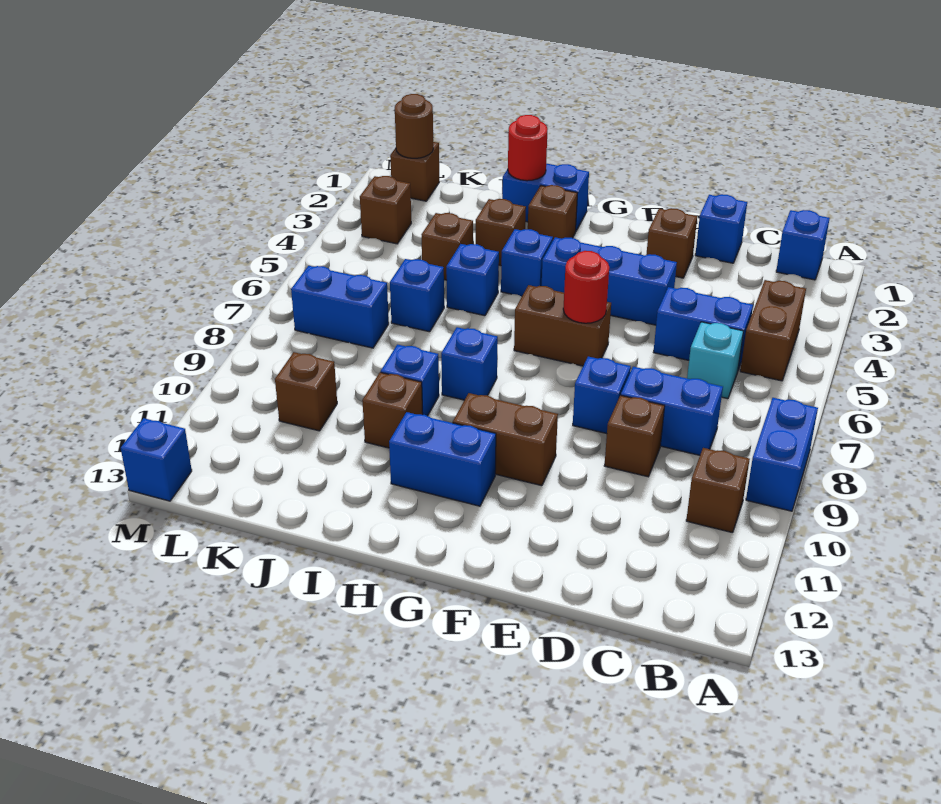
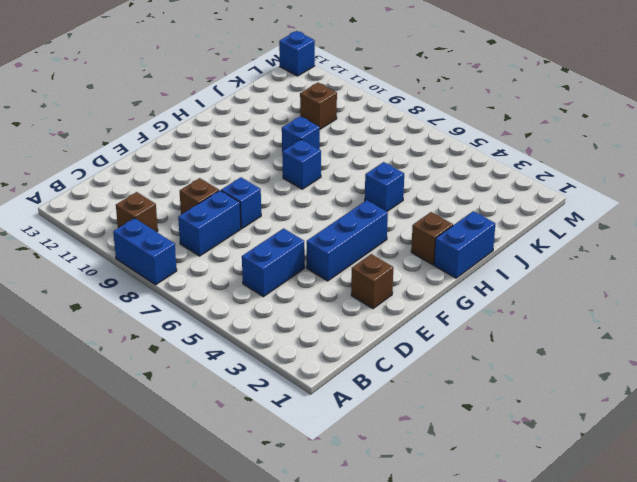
none -> blue brick B1 level 1
none -> brown brick B4:B5 level 1
none -> cyan brick C6 level 1
none -> blue brick D1 level 1

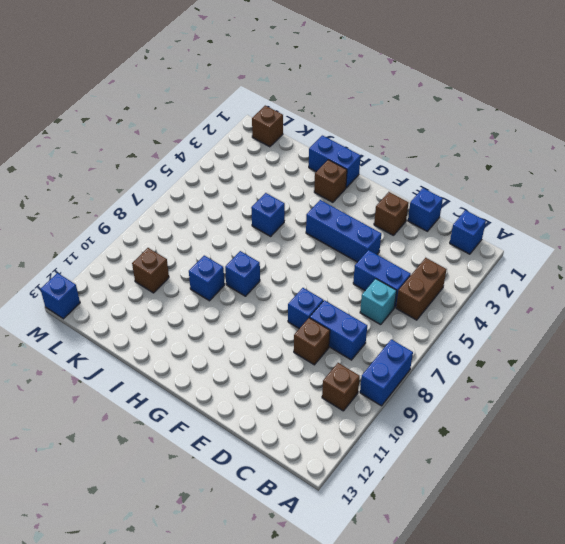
none -> brown brick F6:G6 level 1
none -> brown brick F10:G10 level 1
none -> blue brick G11:H11 level 1
none -> blue brick H4 level 1

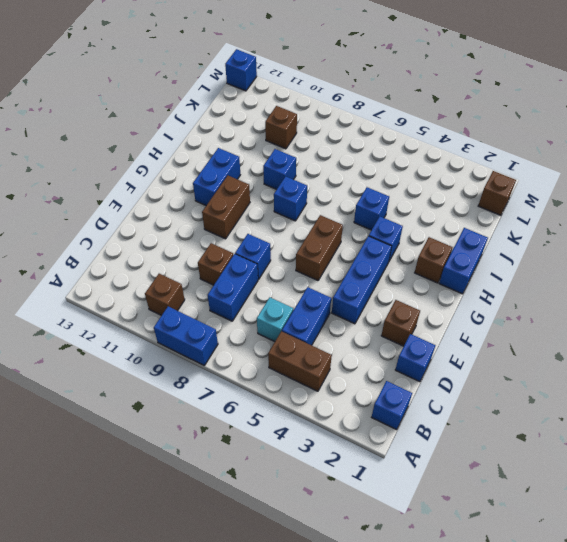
none -> brown brick I3 level 1
none -> brown brick I10 level 1
none -> brown brick J4 level 1
none -> blue brick J6 level 1

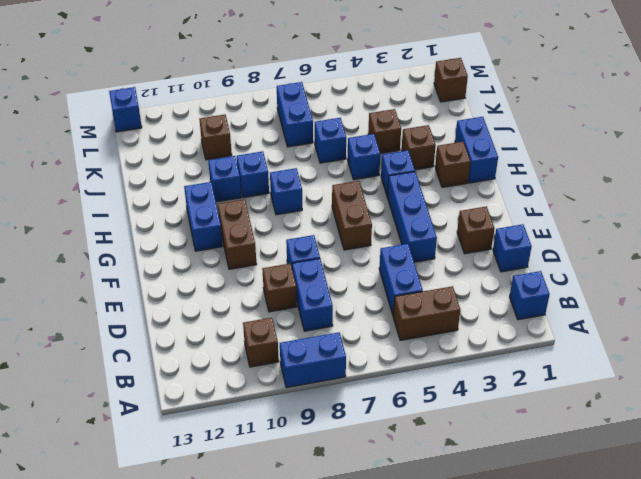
blue brick I10 level 1 -> brown brick I10 level 1
none -> cyan brick C6 level 1
none -> brown brick L3 level 1
none -> red round brick F6 level 2
none -> red round brick I1 level 2

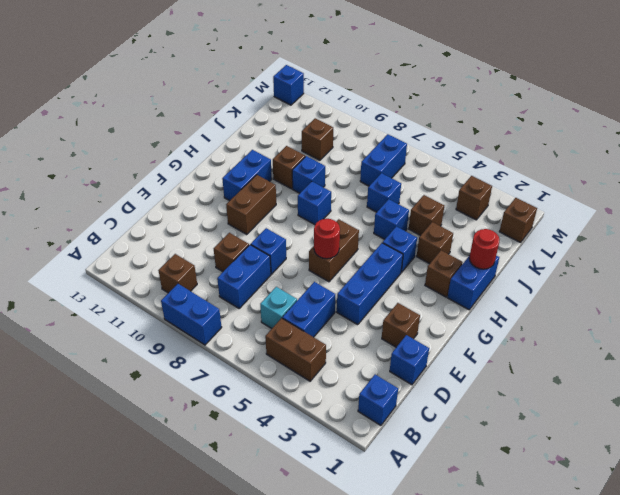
none -> brown round brick L1 level 2

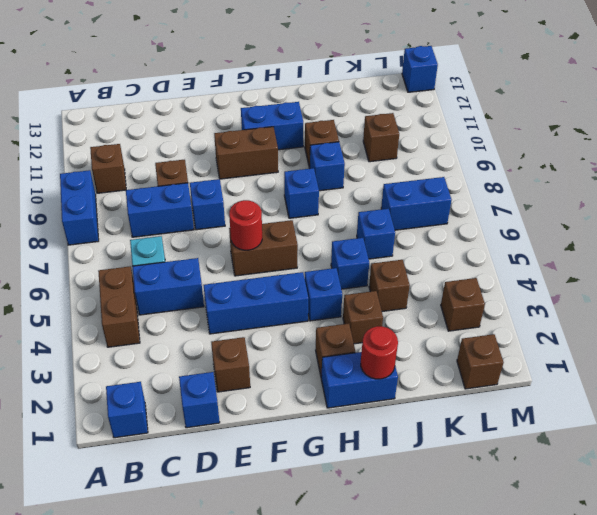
none -> brown round brick L1 level 2

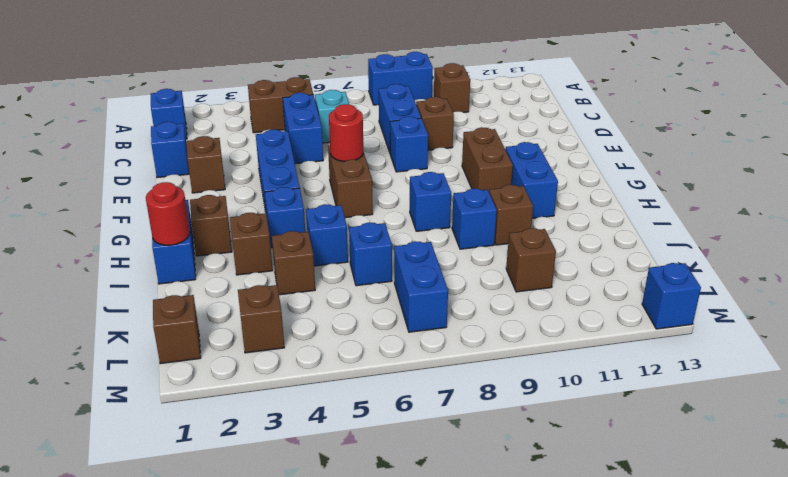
none -> brown round brick L1 level 2

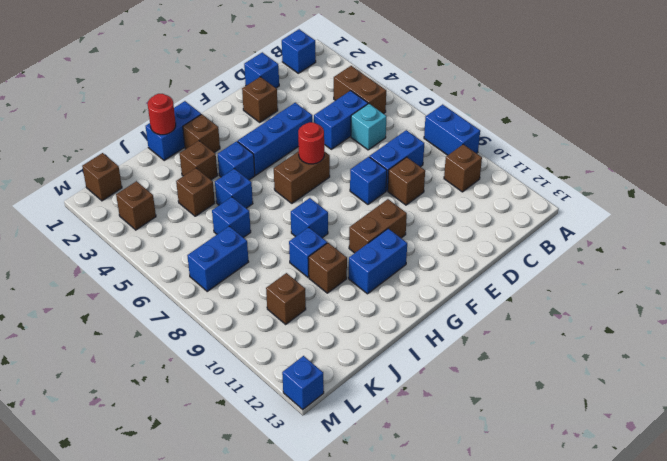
none -> brown round brick L1 level 2

